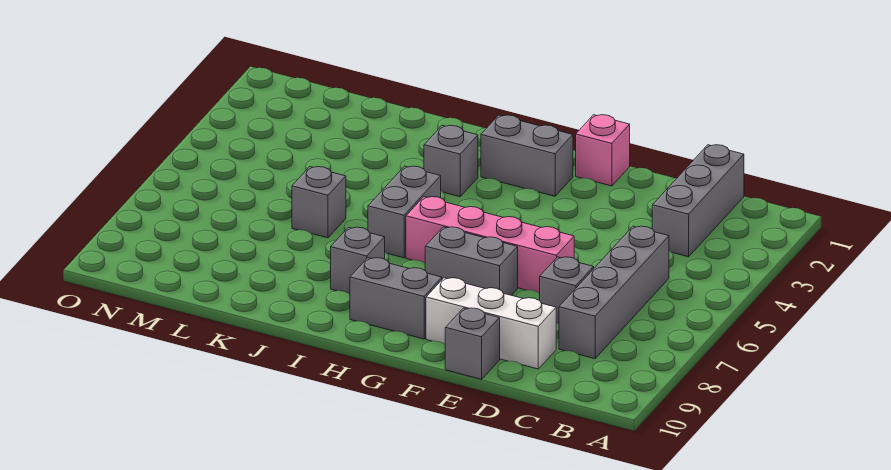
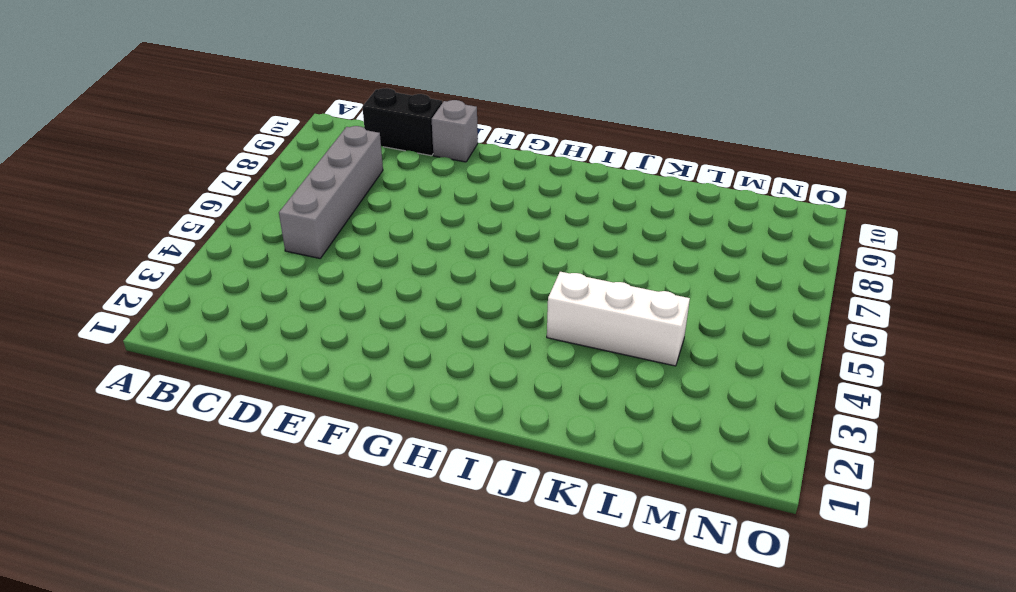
black brick C10:D10 level 1 -> none
white brick J4:L4 level 1 -> white brick D9:F9 level 1
none -> grey brick C1:C3 level 1
none -> grey brick D7 level 1
none -> pink brick E6:H6 level 1

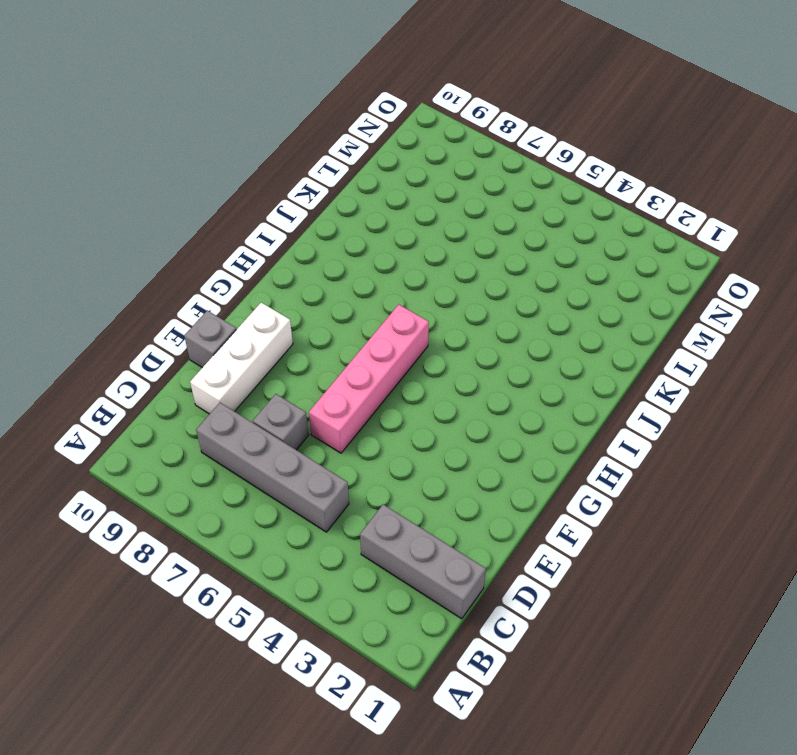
none -> pink brick F1 level 1
none -> grey brick F7:G7 level 1
none -> grey brick G2:H2 level 1

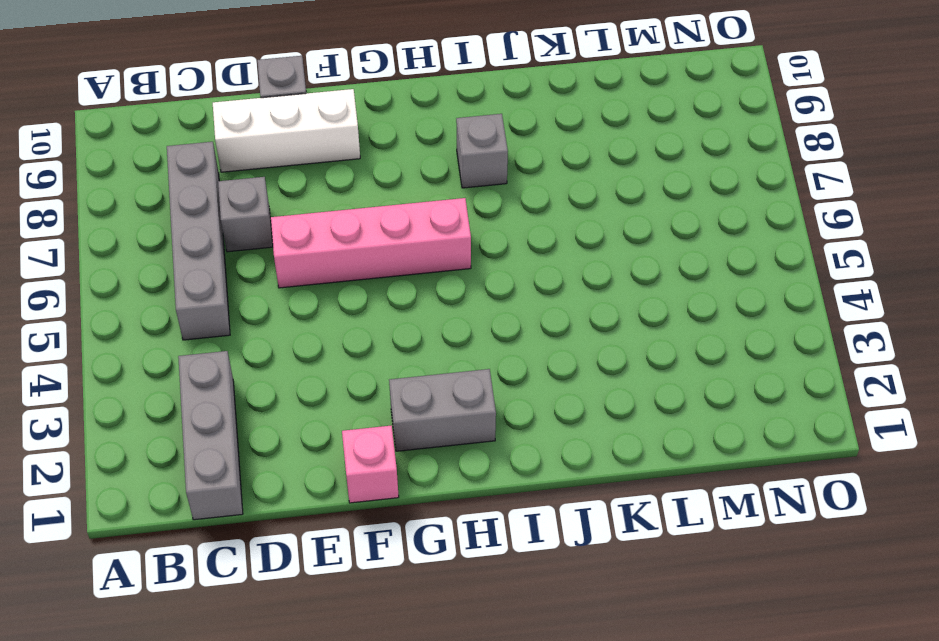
none -> grey brick F7:G7 level 1
none -> grey brick G9:H9 level 1
none -> grey brick I3 level 1

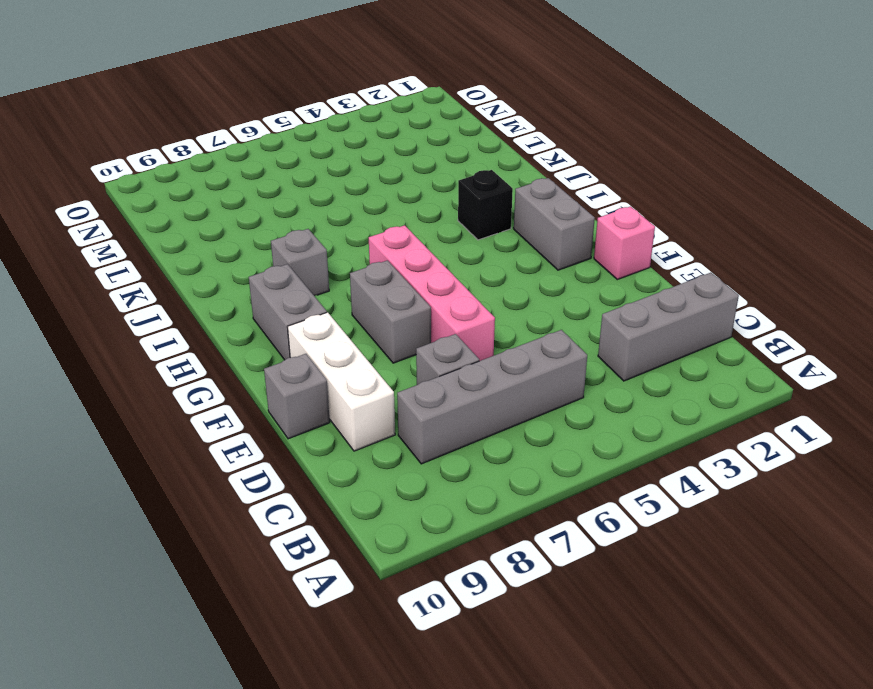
black brick I3 level 1 -> grey brick I3 level 1
none -> grey brick I5:I6 level 1
none -> grey brick K6 level 1

